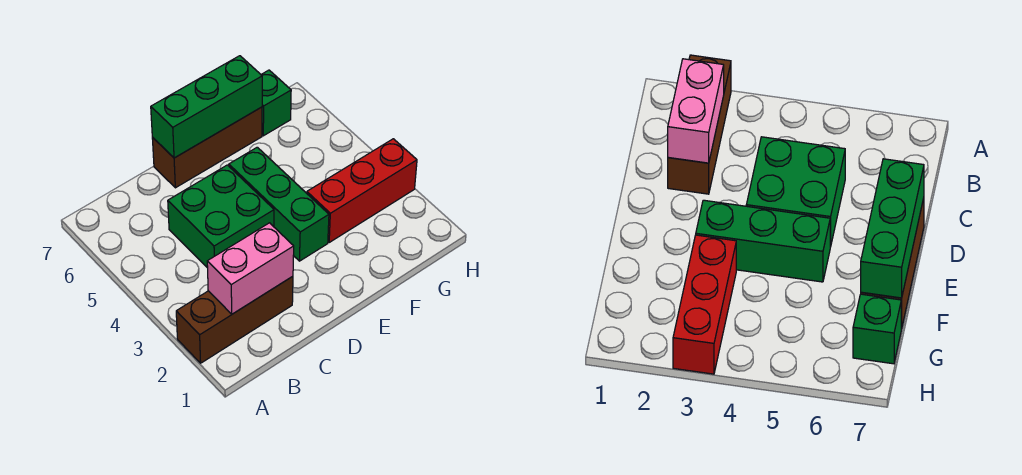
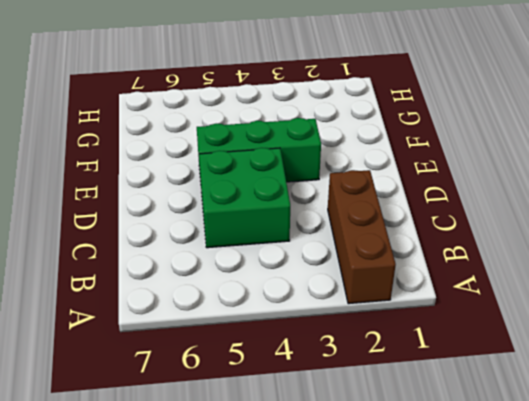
none -> brown brick D7:F7 level 1
none -> red brick F3:H3 level 1

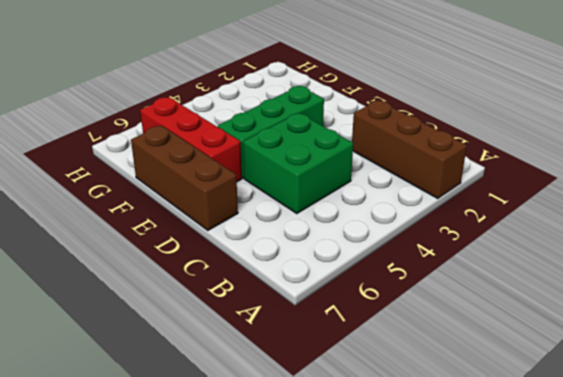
red brick E6:G6 level 1 -> red brick F3:H3 level 1
none -> green brick G7 level 1
none -> pink brick B2:C2 level 2

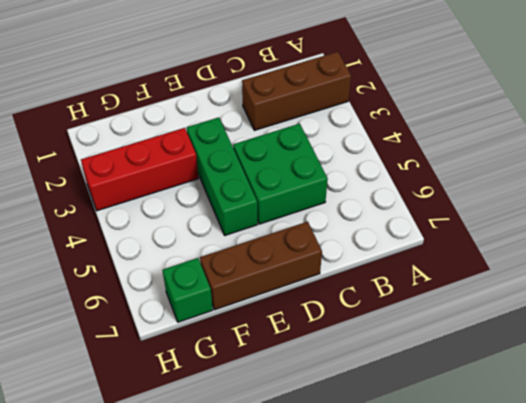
none -> pink brick B2:C2 level 2
none -> green brick D7:F7 level 2

